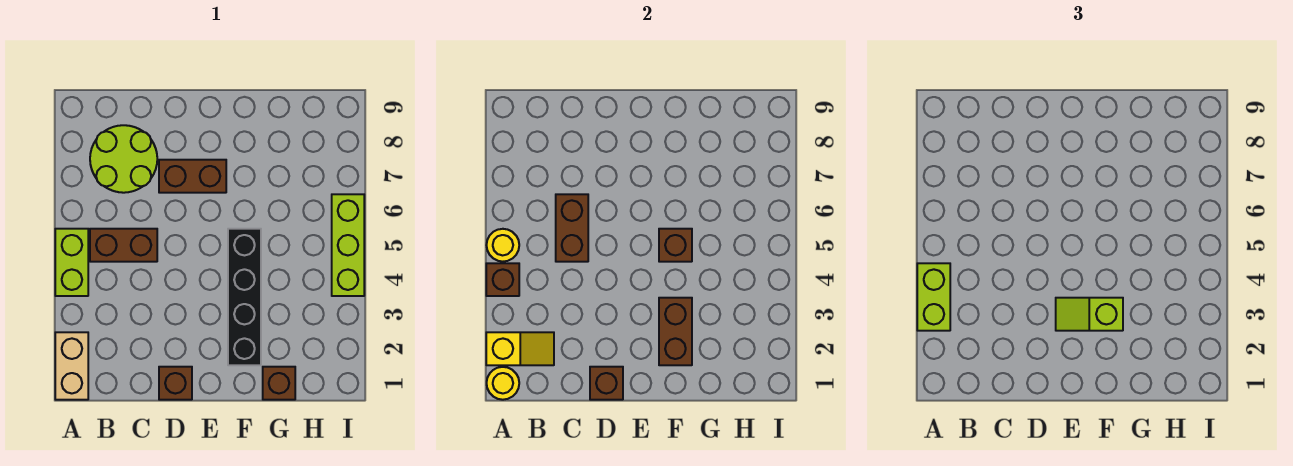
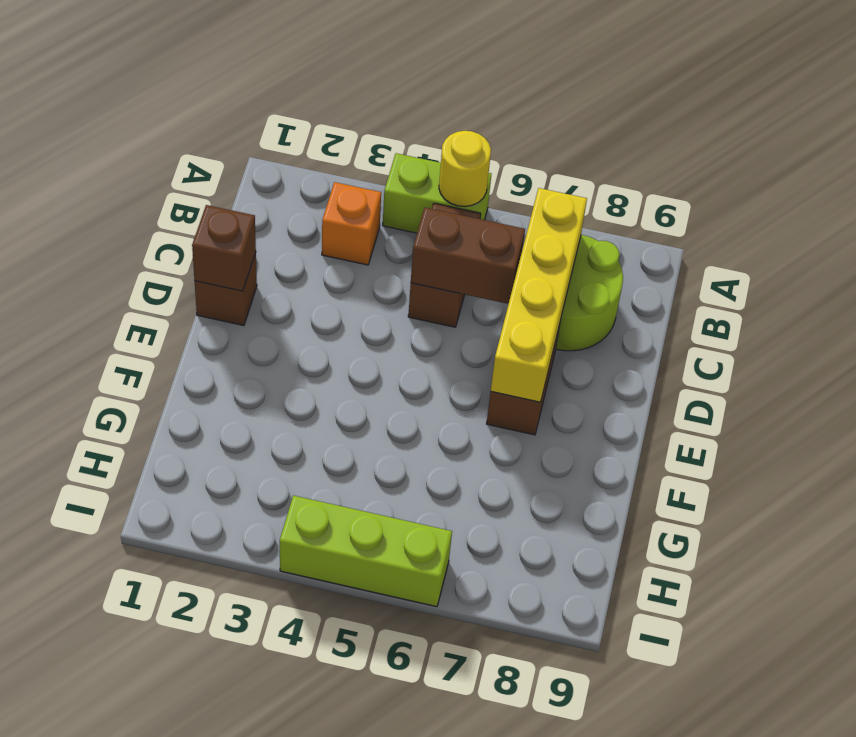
orange brick B3 level 1 -> none
yellow brick B7:E7 level 2 -> none
none -> tan brick A1:A2 level 1
none -> black brick F2:F5 level 1
none -> brown brick G1 level 1

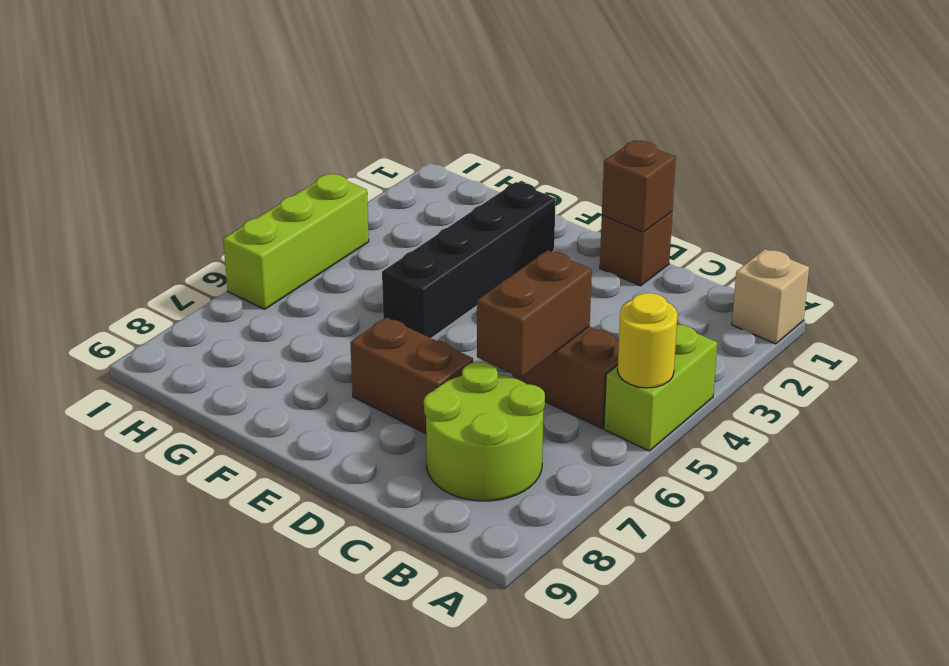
tan brick A1 level 1 -> tan brick A1:A2 level 1
none -> brown brick G1 level 1
none -> yellow round brick A1 level 2
none -> yellow slope A2:B2 level 2 top A

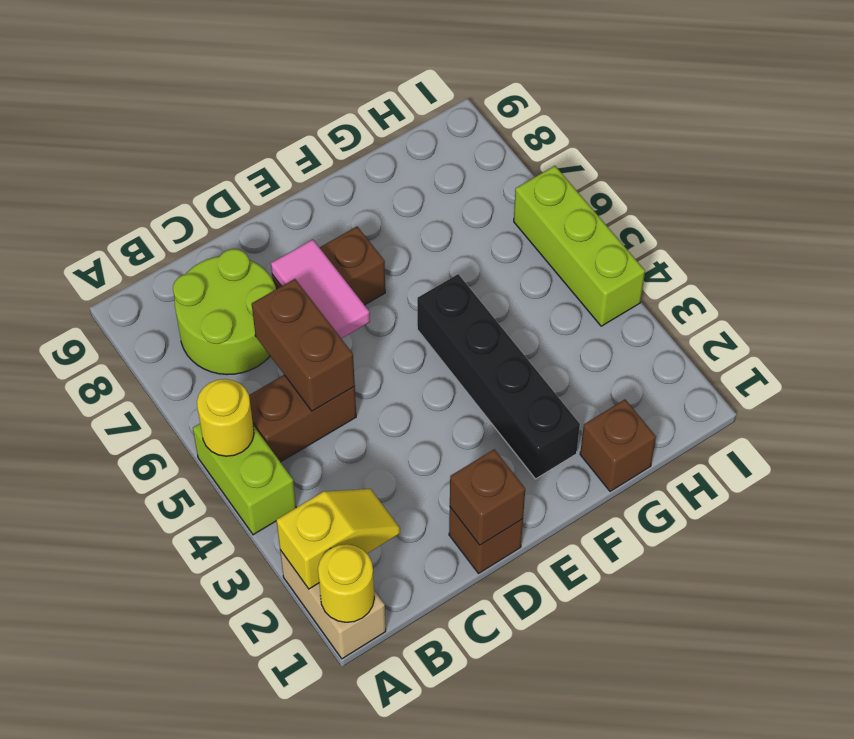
pink tile D6:D7 level 2 -> none
none -> brown brick A4 level 2
none -> brown brick F2:F3 level 2
none -> brown brick F5 level 2

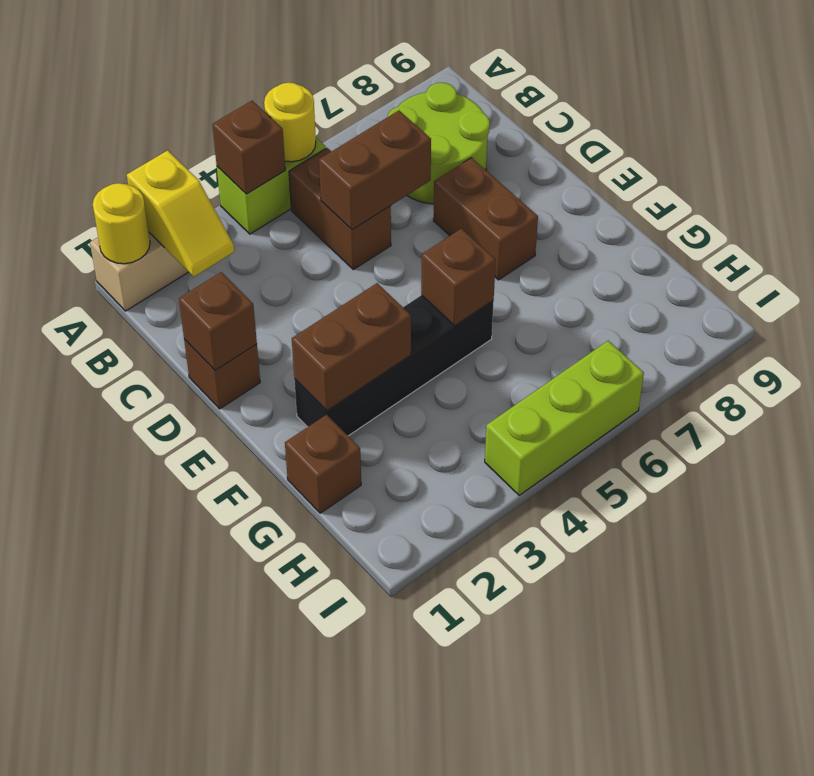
none -> lime brick A3:A4 level 3
none -> lime slope E3:F3 level 3 top F

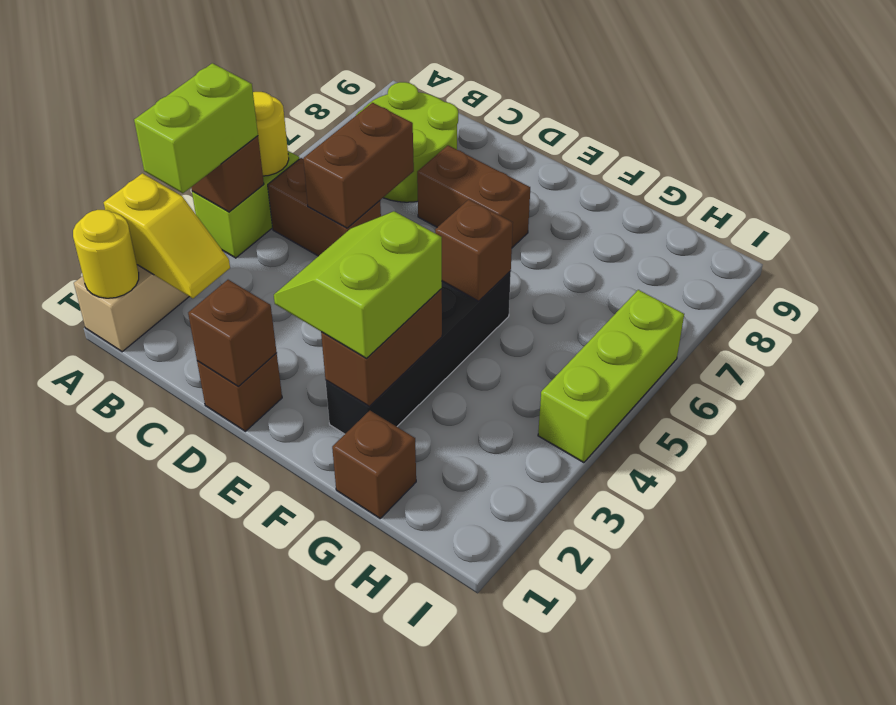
lime slope E2:F3 level 3 top F -> lime slope E3:F3 level 3 top F

